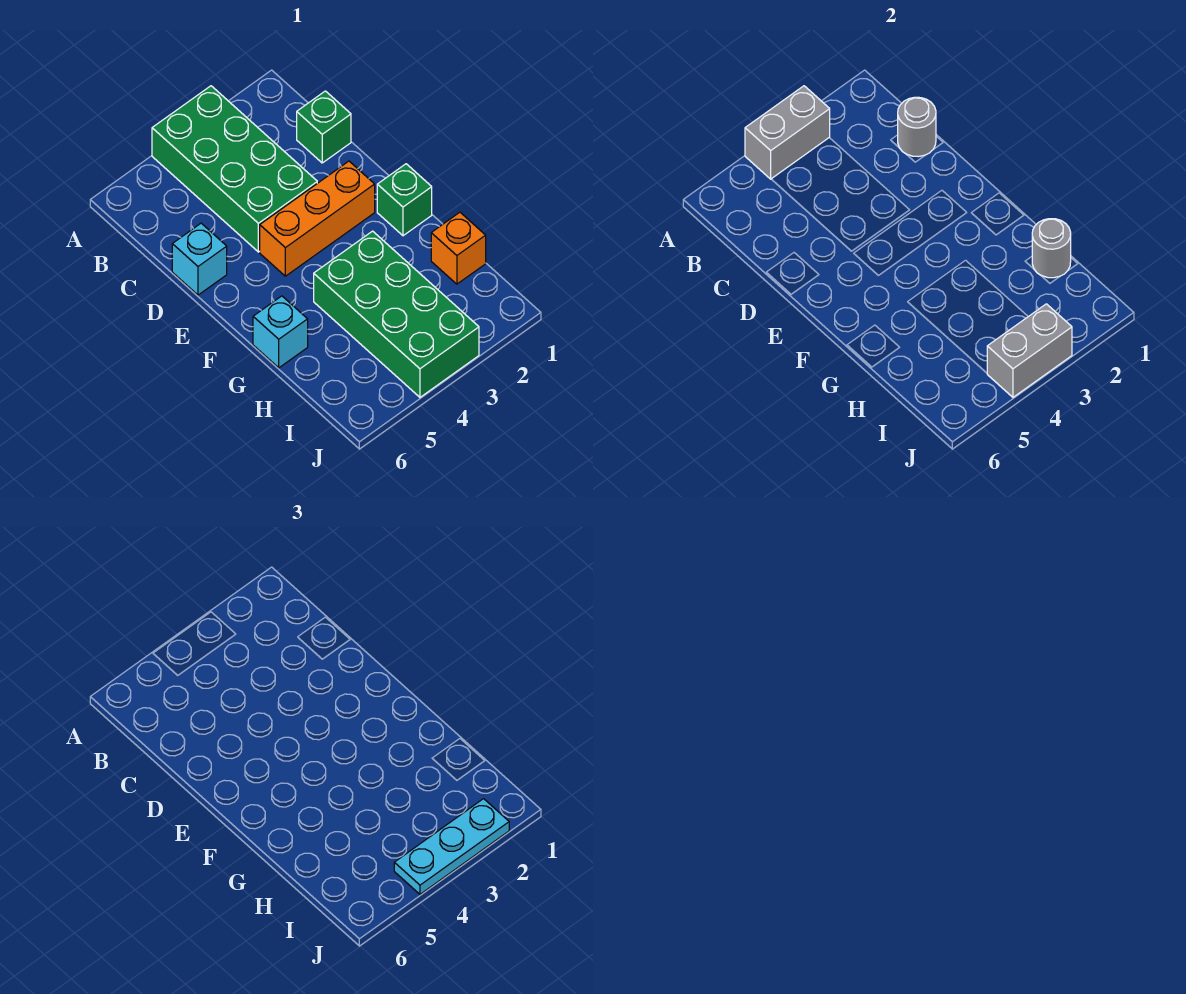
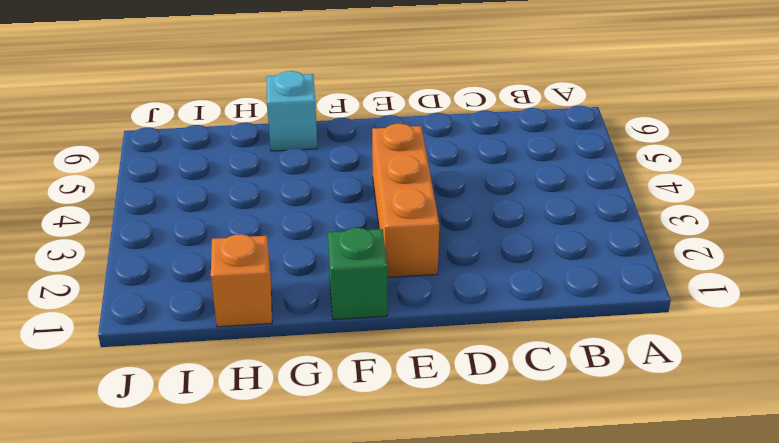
none -> green brick A3:D4 level 1
none -> green brick C1 level 1
none -> cyan brick D6 level 1

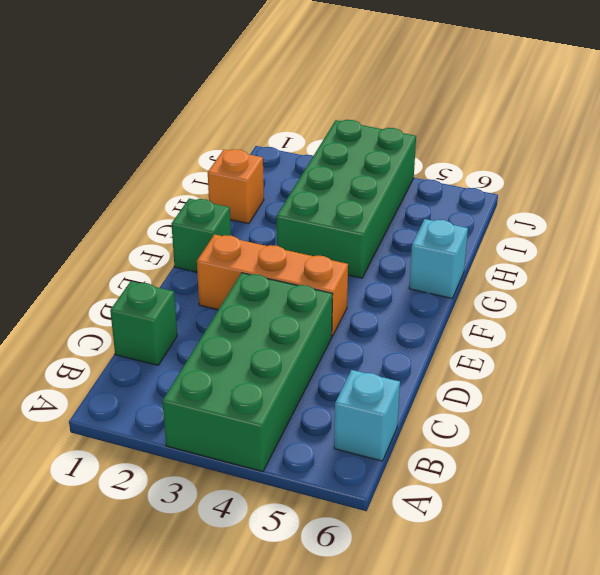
cyan brick B6 level 1 -> cyan brick D6 level 1
none -> grey brick A3:A4 level 2
none -> grey round brick C1 level 2
none -> grey round brick H1 level 2

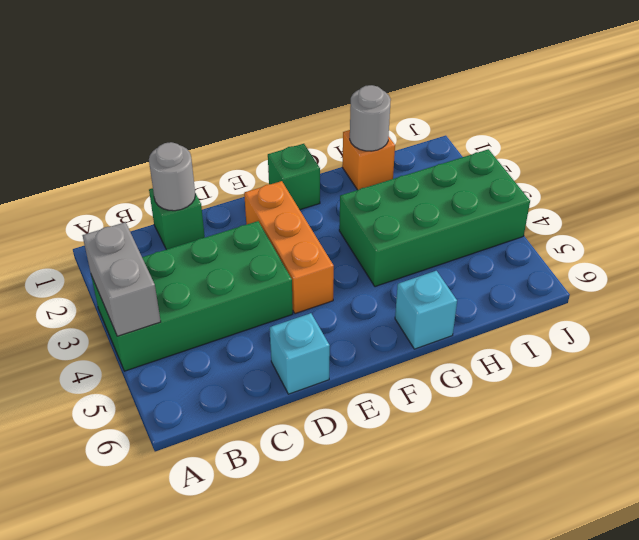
none -> grey brick J3:J4 level 2
none -> cyan plate J2:J4 level 3

